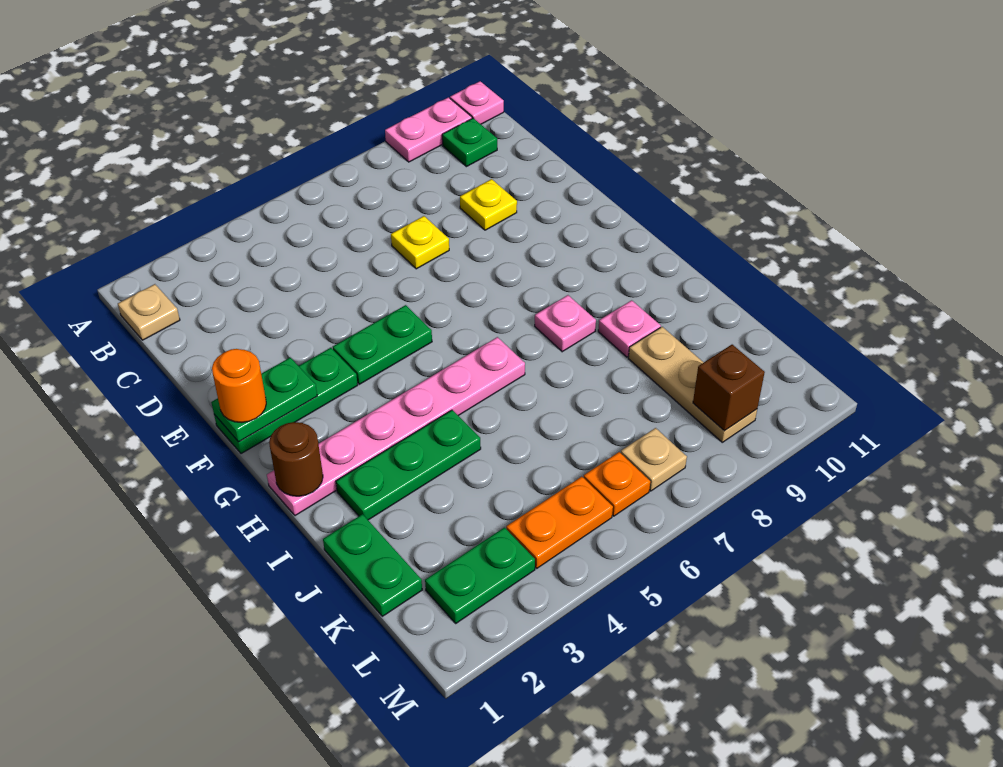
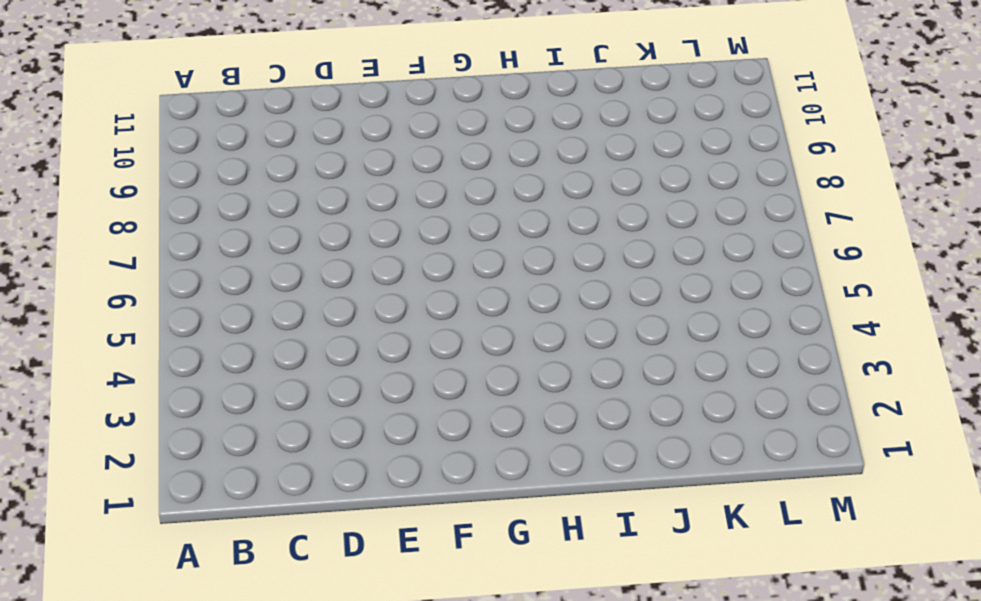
none -> pink plate A9:A10 level 1
none -> pink plate A11 level 1
none -> tan plate B1 level 1

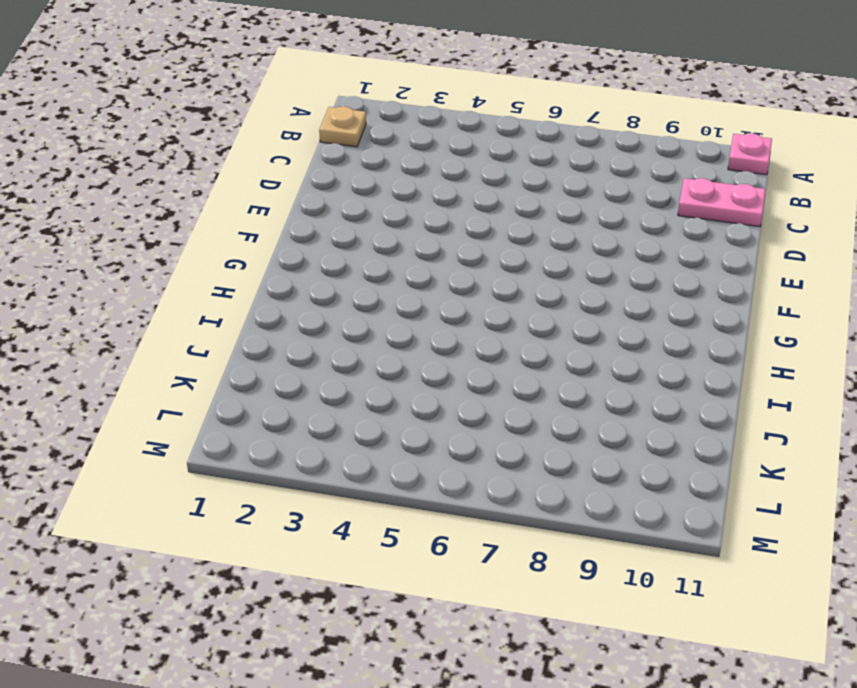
pink plate C10:C11 level 1 -> pink plate A9:A10 level 1
none -> green plate B10 level 1
none -> yellow plate D7 level 1
none -> yellow plate D9 level 1

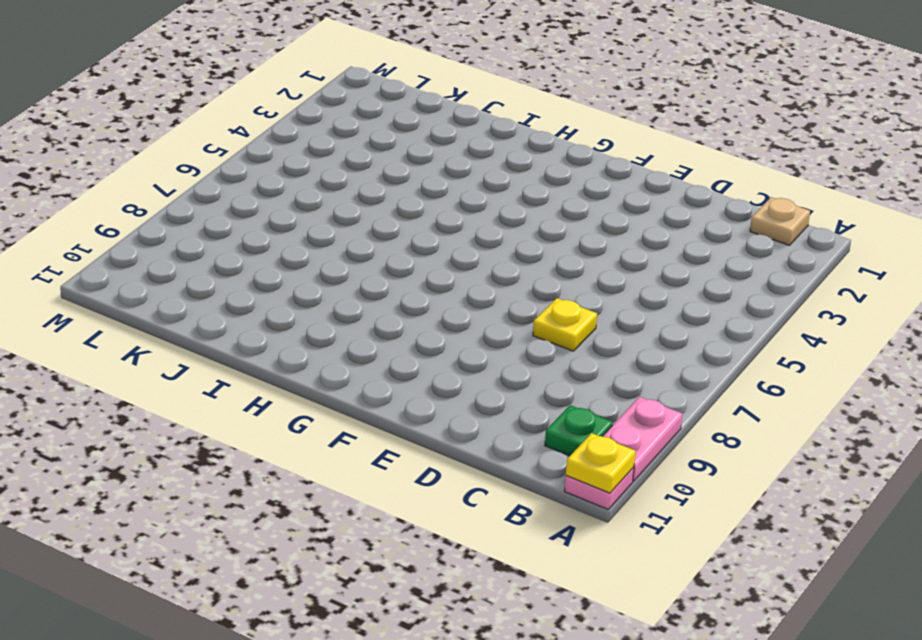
yellow plate A11 level 2 -> yellow plate D9 level 1
none -> green plate F1:F3 level 1
none -> green plate F4:F5 level 1
none -> pink plate H1:H6 level 1

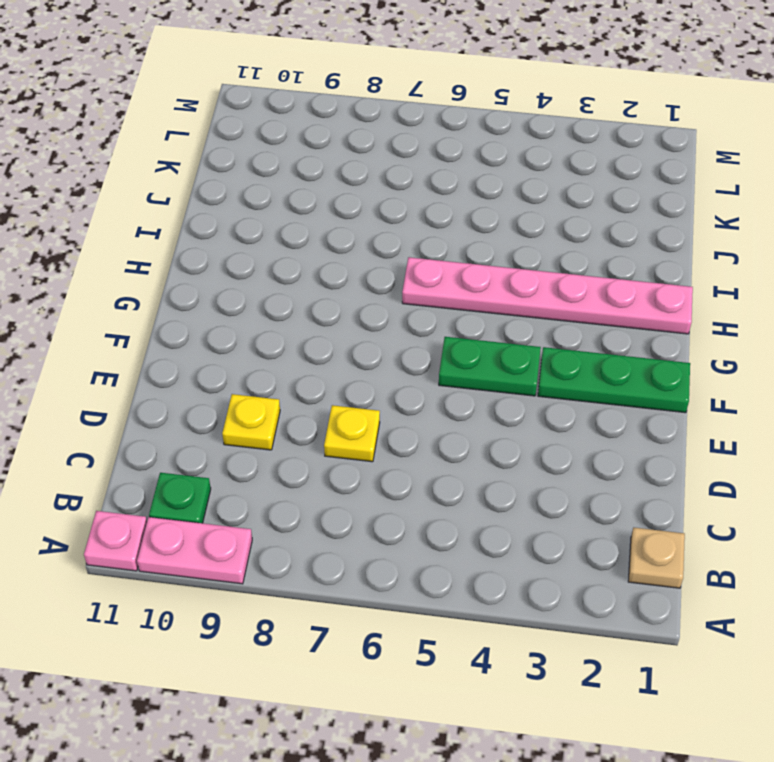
none -> pink plate H8 level 1
none -> green plate I2:I4 level 1
none -> pink plate I9 level 1

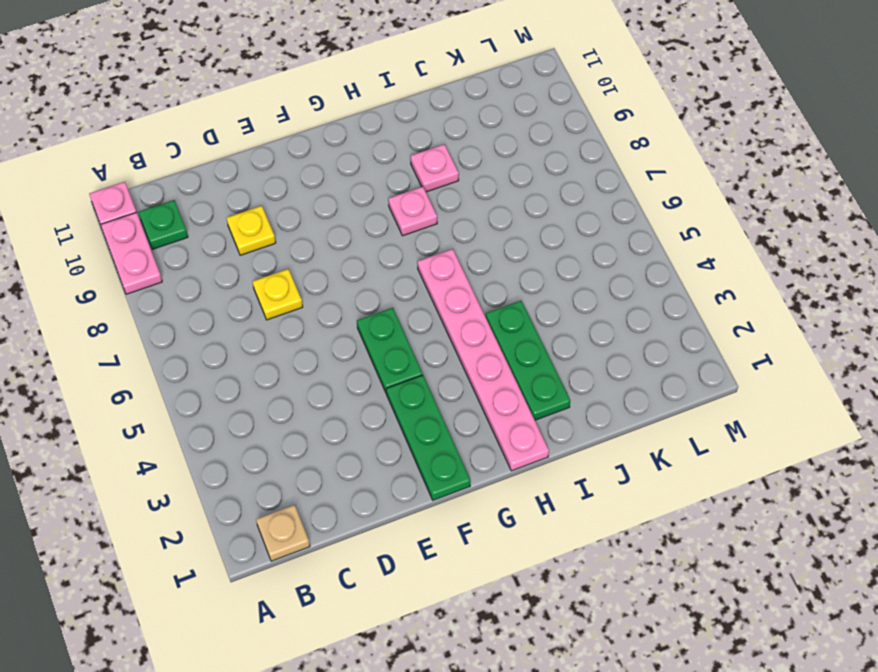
none -> green plate J1:K1 level 1
none -> tan plate J9:L9 level 1
none -> green plate L2:L3 level 1

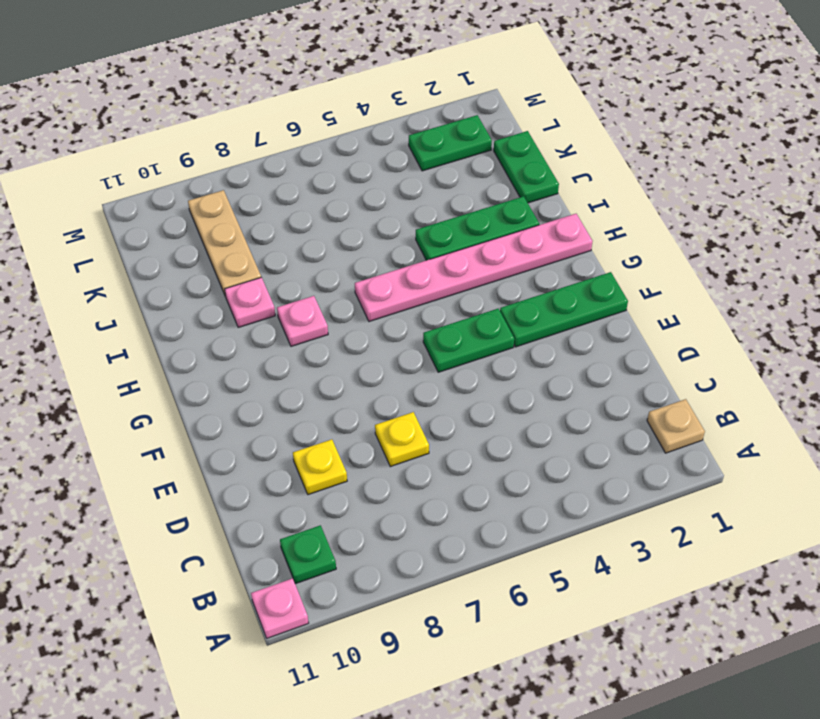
none -> pink plate A9:A10 level 1
none -> orange plate L4:L5 level 1
none -> orange plate L6 level 1

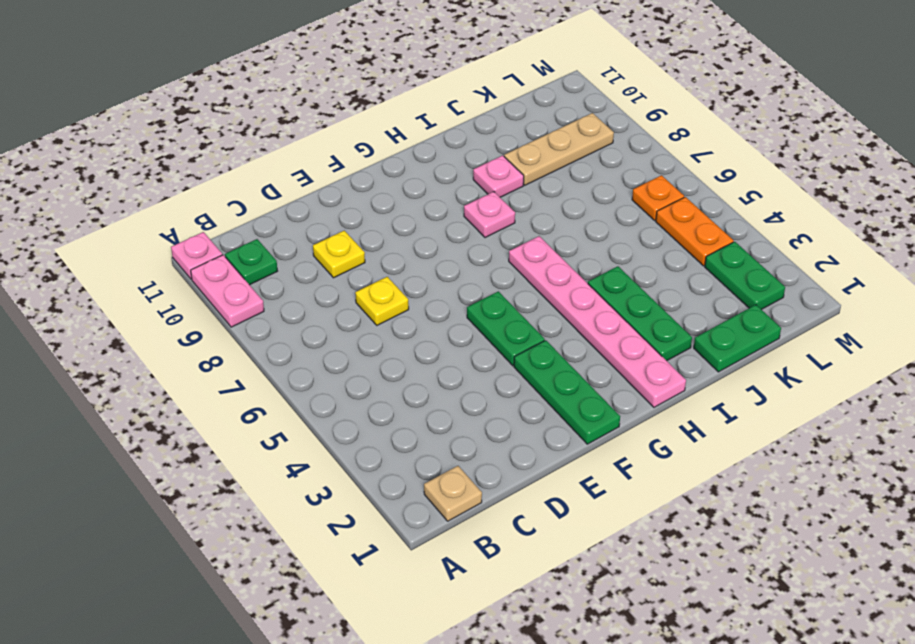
none -> tan plate L7 level 1
none -> green plate F1:F2 level 2
none -> brown round brick H1 level 2

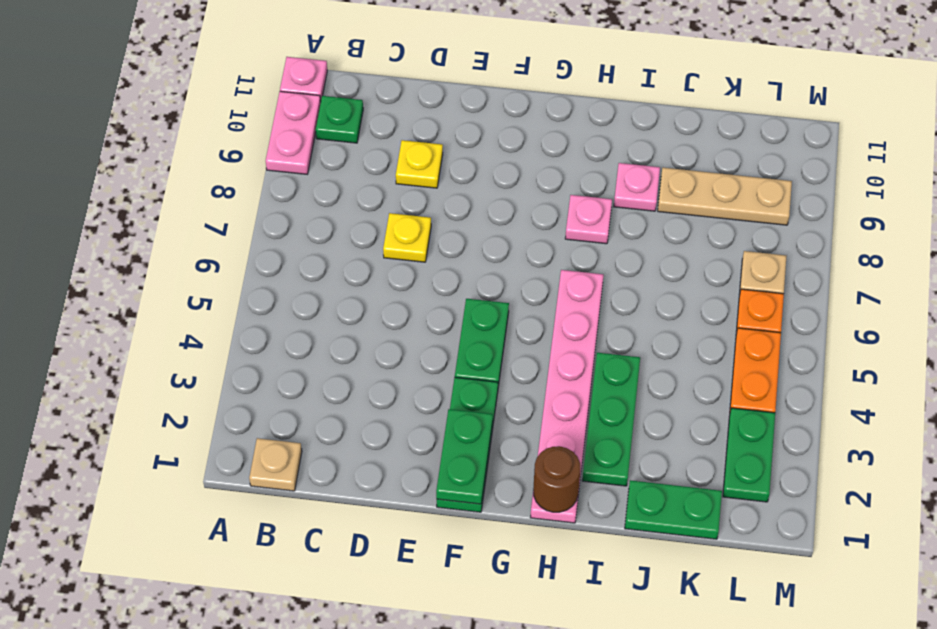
none -> brown brick L9 level 2
none -> orange round brick F1 level 3

